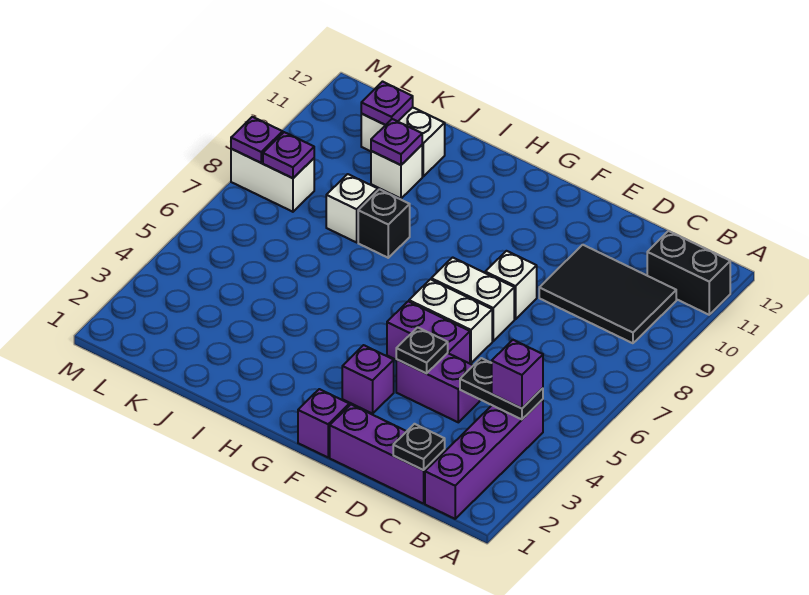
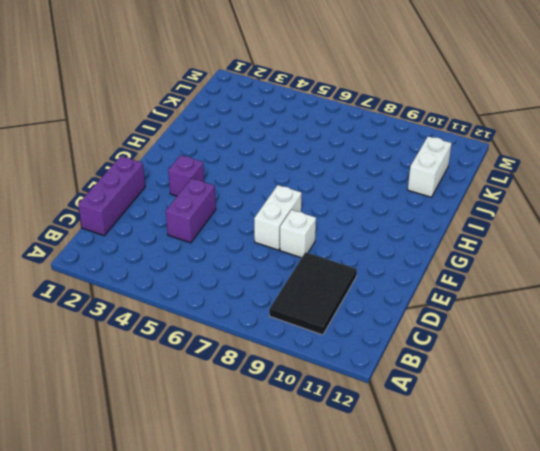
none -> black brick A11:B11 level 1
none -> purple brick B1:B4 level 1
none -> purple brick E5:F5 level 1

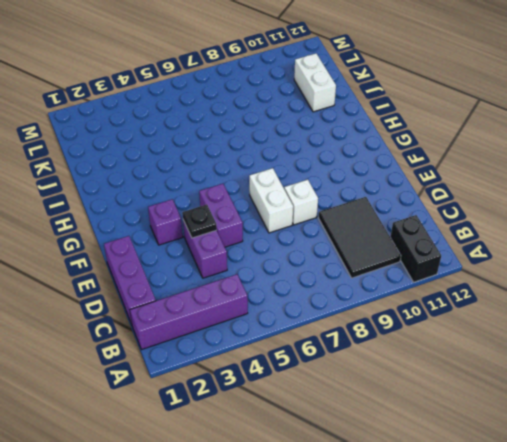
none -> white brick E6:F6 level 1
none -> purple brick F1 level 1
none -> black brick I8 level 1

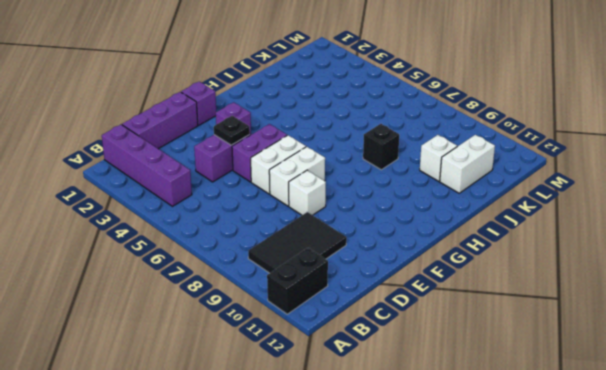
none -> white brick J8 level 1
none -> white brick L8:M8 level 1
none -> black plate B4:C4 level 2

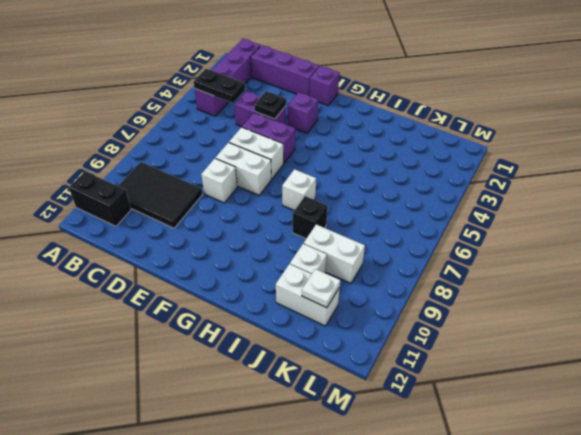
white brick H7 level 1 -> white brick J8 level 1
white brick J9:K9 level 1 -> white brick L8:M8 level 1
white plate K11 level 2 -> purple plate K11 level 2
none -> black plate C1 level 2
none -> purple plate J10 level 2
none -> purple plate L8 level 2

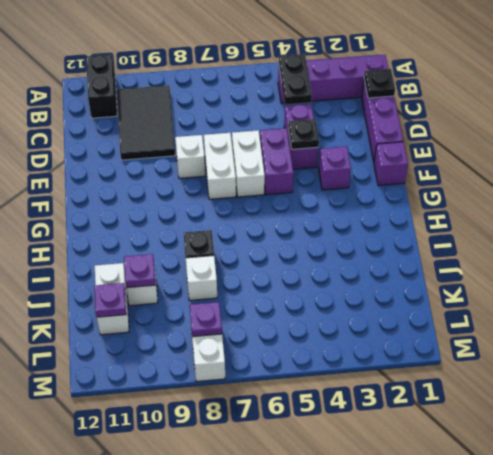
none -> purple plate M8 level 2
none -> purple brick B4 level 3

